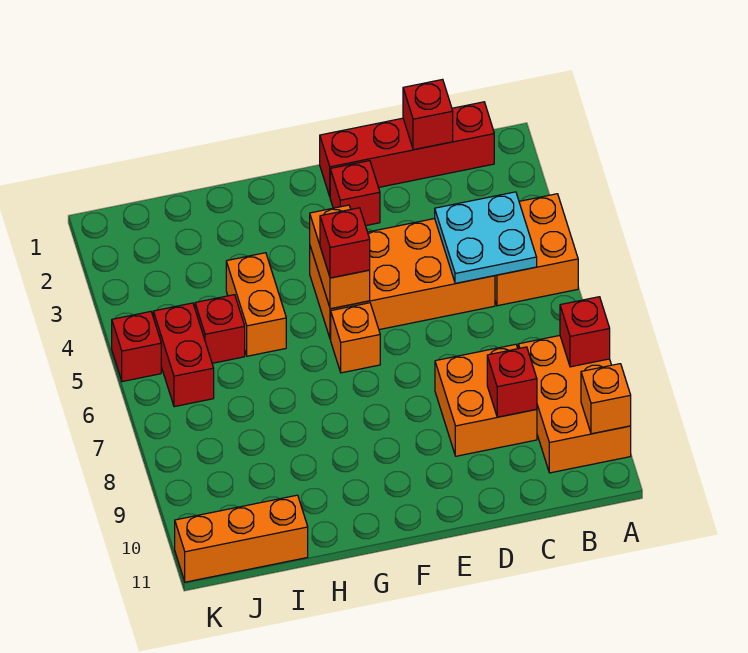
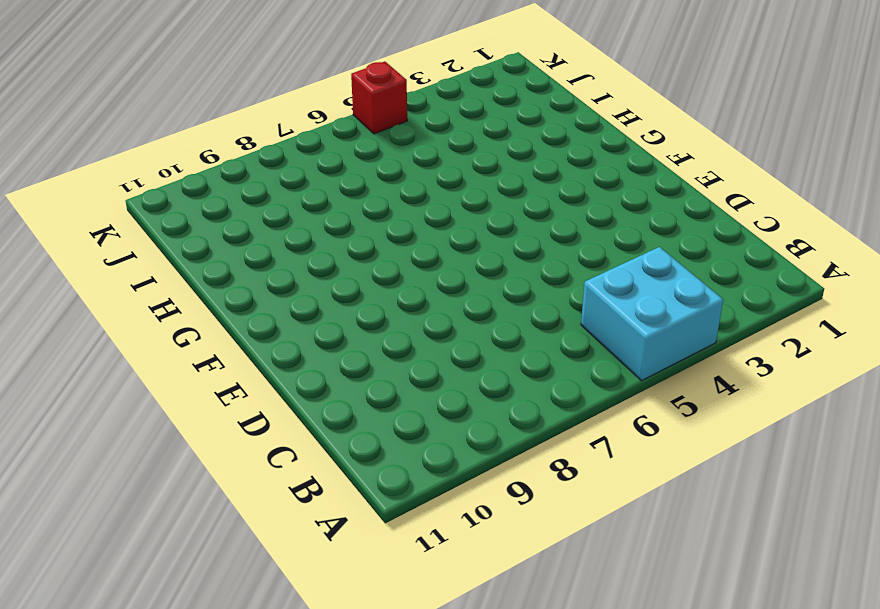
cyan brick A4:B5 level 1 -> orange brick A4:B5 level 1
none -> orange brick A8:B10 level 1
none -> red brick B1:E1 level 1
none -> orange brick C4:F5 level 1

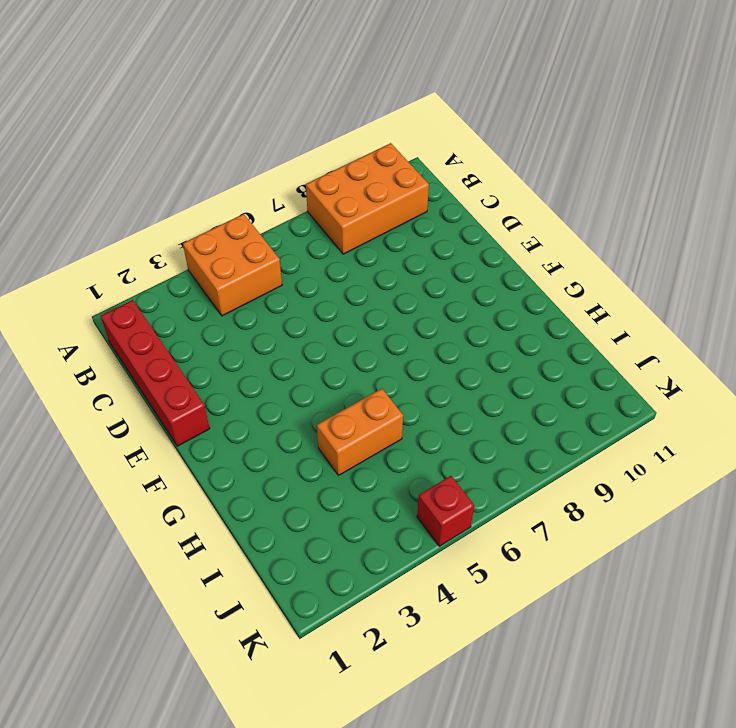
none -> orange brick C4:F5 level 1
none -> orange brick C8:D9 level 1
none -> red brick E2 level 1

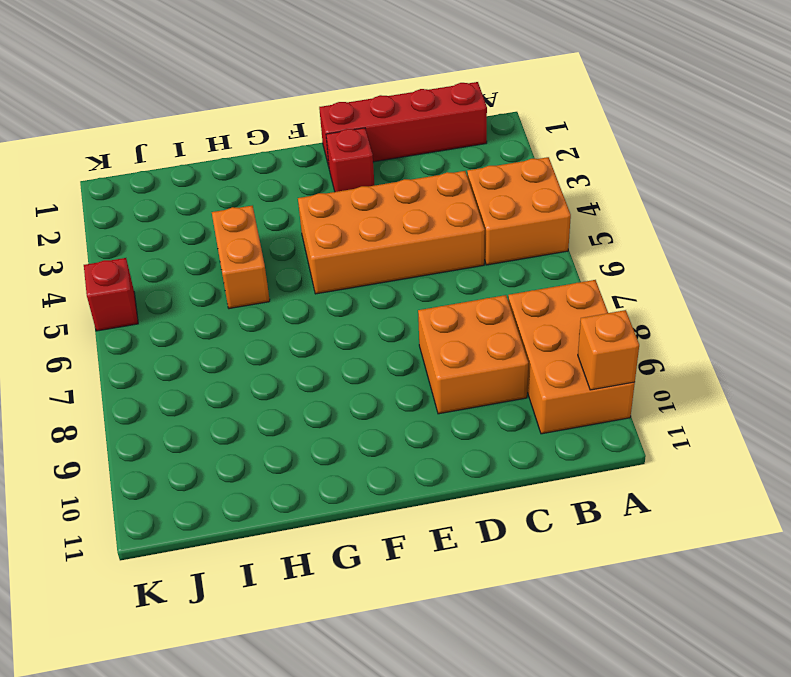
none -> orange brick F6 level 1
none -> red brick I5 level 1
none -> orange brick I11:K11 level 1

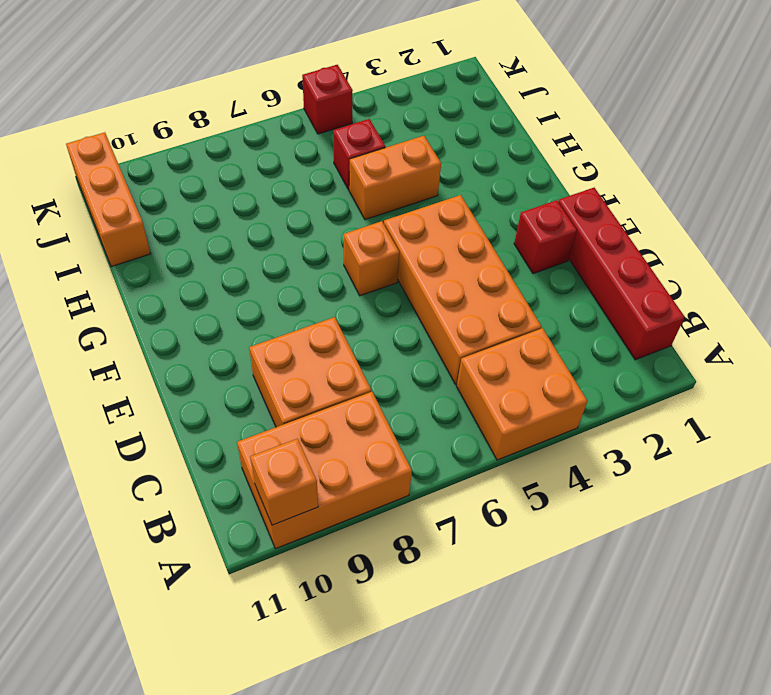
none -> red brick J5:J6 level 1
none -> red brick A8 level 2
none -> cyan plate B4:C5 level 2

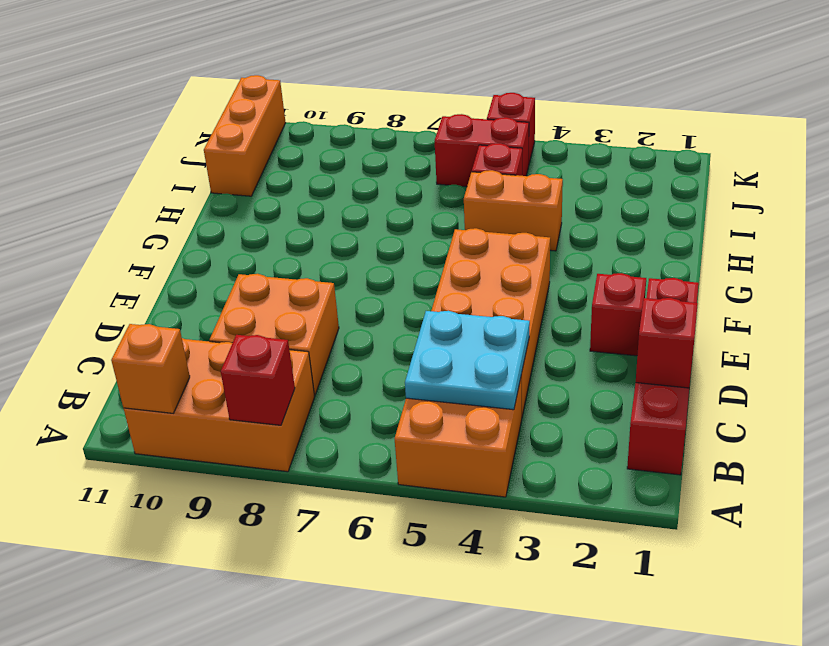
none -> orange brick F6 level 1
none -> red brick C9 level 2
none -> orange brick F4:F5 level 2

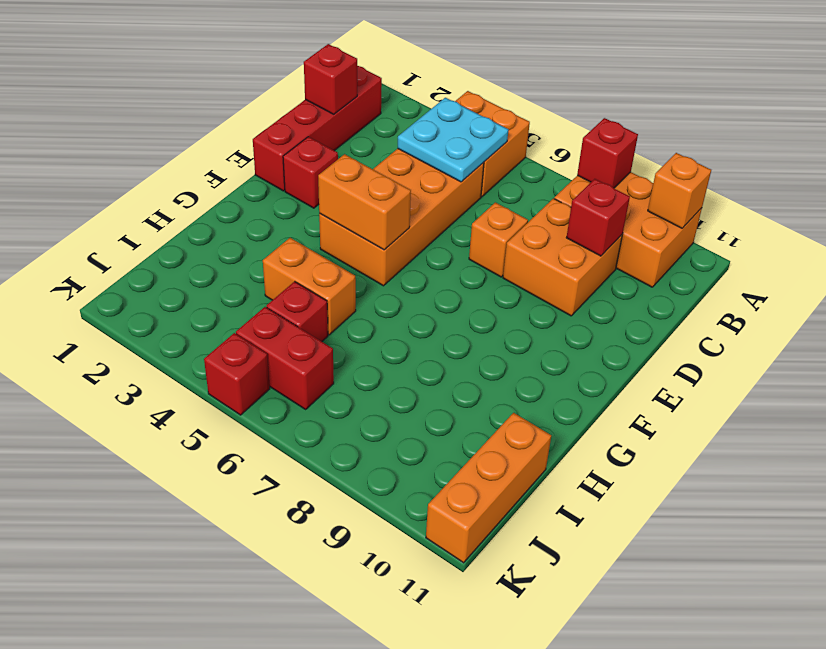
orange brick D7 level 1 -> orange brick F6 level 1
none -> red brick F5 level 3

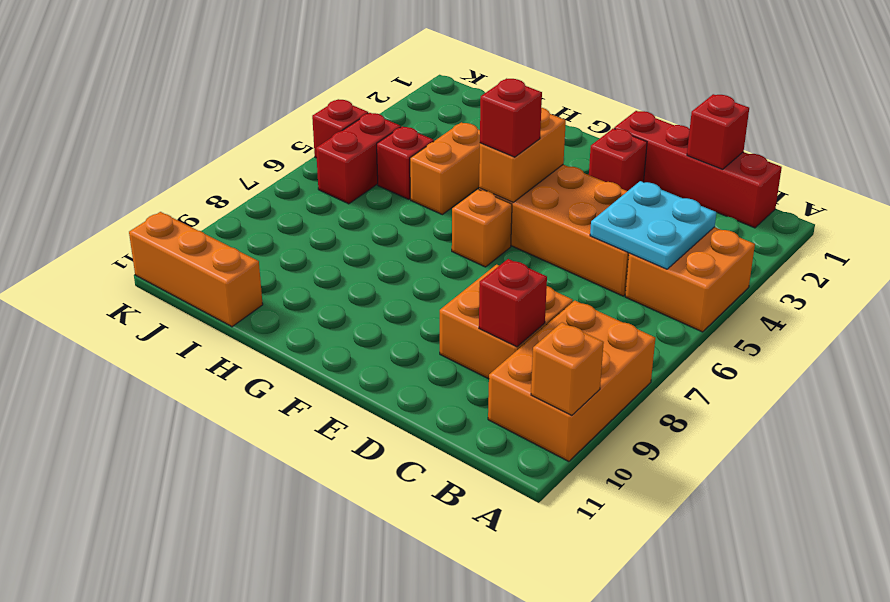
none -> red brick A8 level 2

